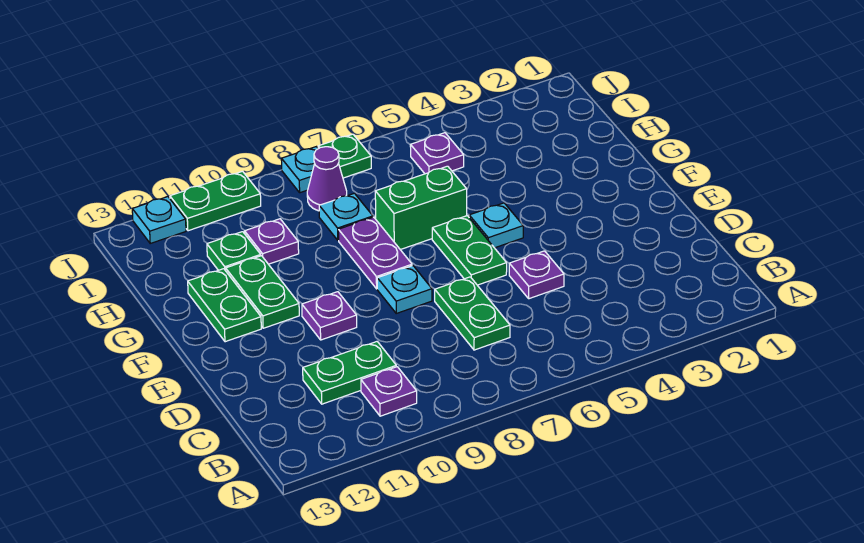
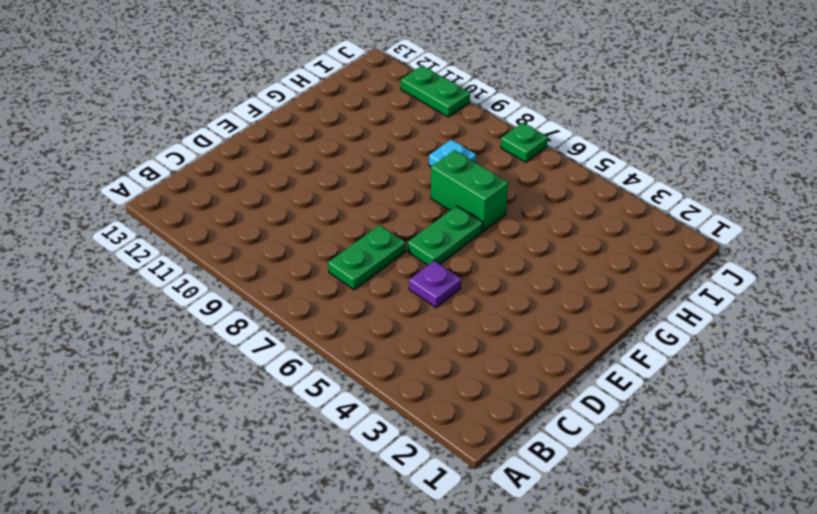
none -> purple plate B10 level 1
none -> green plate C10:C11 level 1
none -> cyan plate E8 level 1

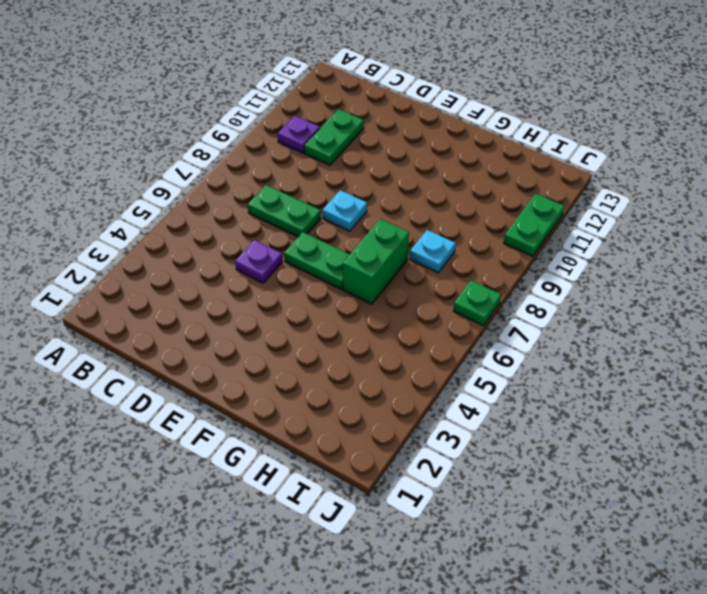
none -> purple plate E10 level 1
none -> cyan plate F5 level 1
none -> purple plate F8:G8 level 1

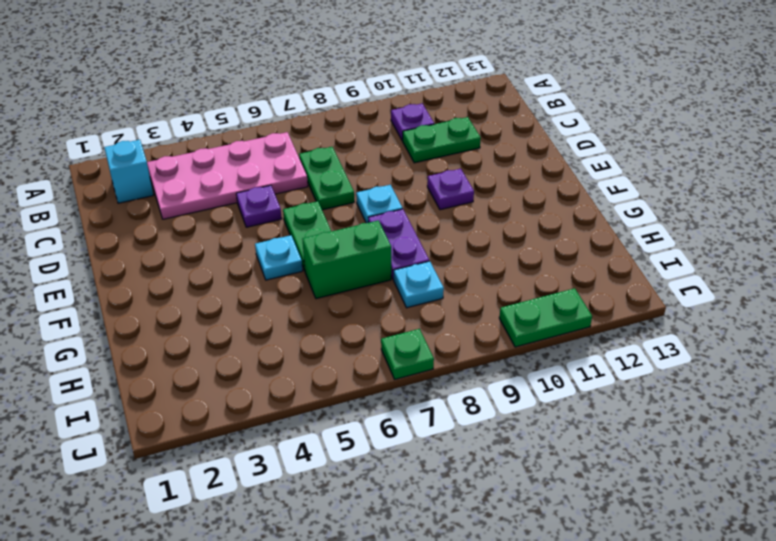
cyan brick B2 level 1 -> none
pink plate B3:C6 level 1 -> none
none -> green plate F11:G11 level 1
none -> green plate F12:G12 level 1
none -> purple plate H10 level 1

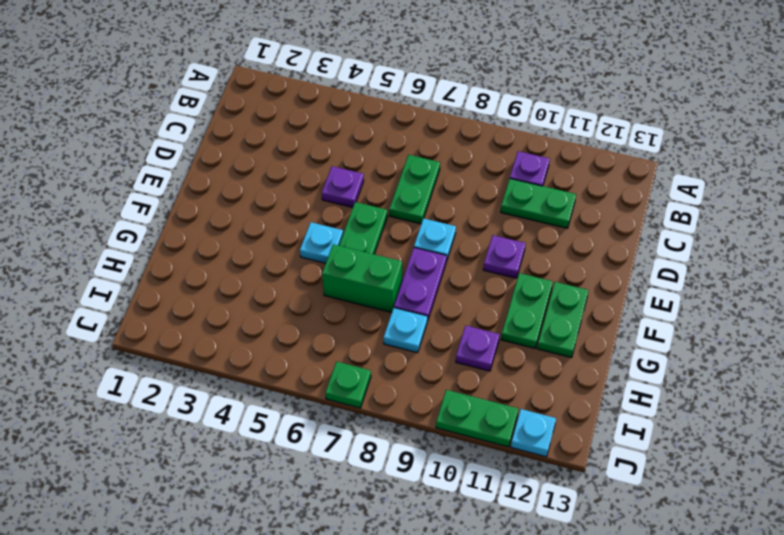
none -> green plate H11 level 1
none -> purple plate I5 level 1
none -> purple cone I8 level 1

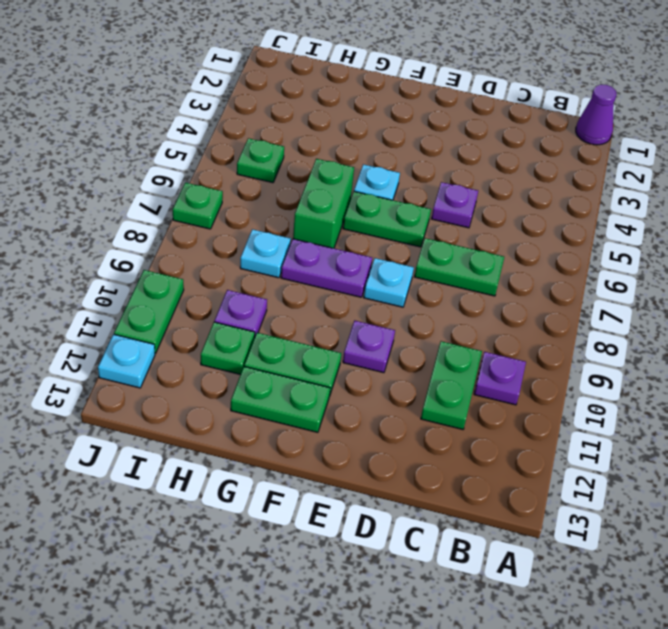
purple cone A1 level 1 -> purple cone I8 level 1
green plate I5 level 1 -> purple plate I5 level 1
none -> cyan plate J8 level 1

